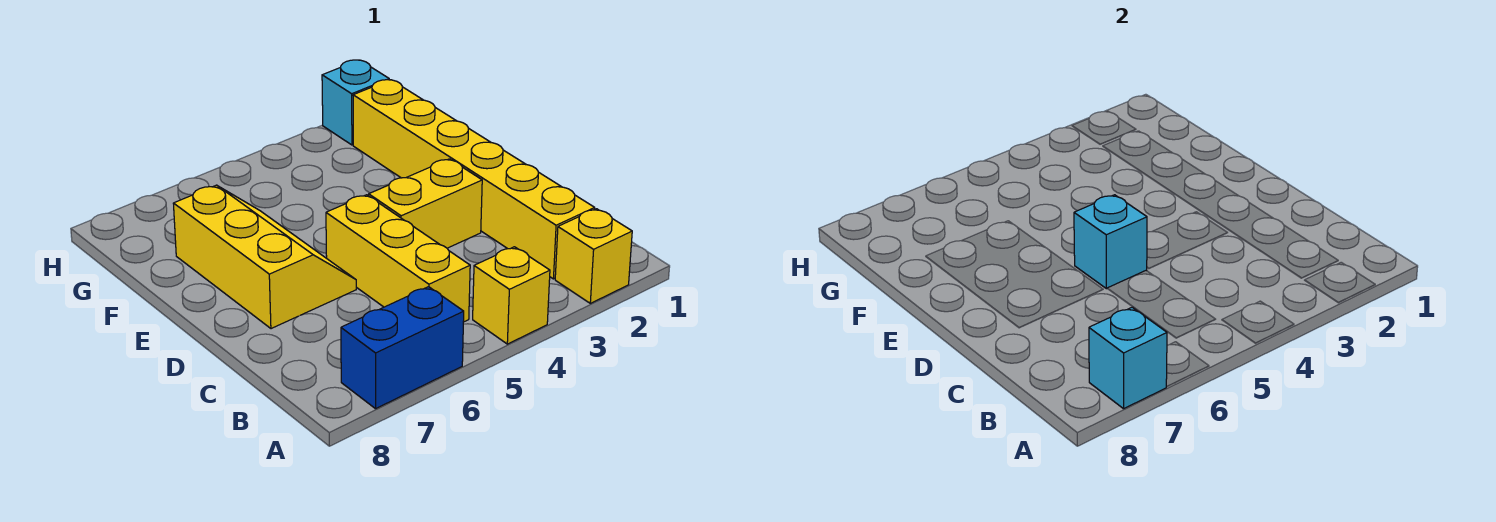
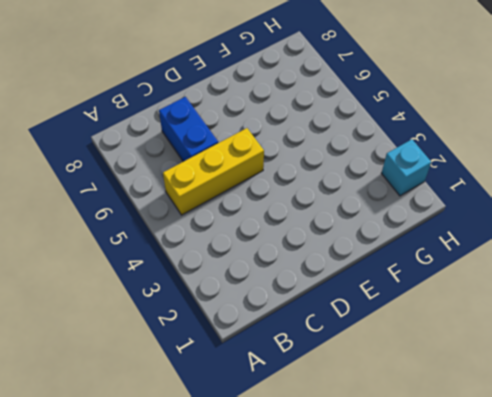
blue brick C6:C7 level 1 -> blue brick A6:A7 level 1
none -> yellow brick A2 level 1
none -> yellow brick A4 level 1

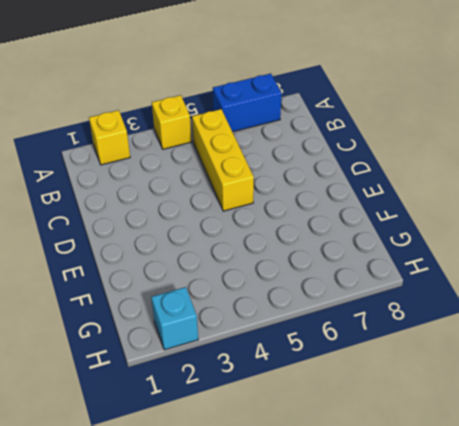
none -> yellow brick B2:G2 level 1
none -> yellow brick D3:D4 level 1

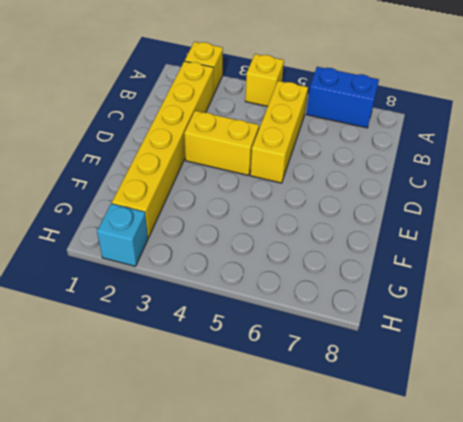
none -> yellow slope D6:F7 level 1 top 7
none -> cyan brick A7 level 2

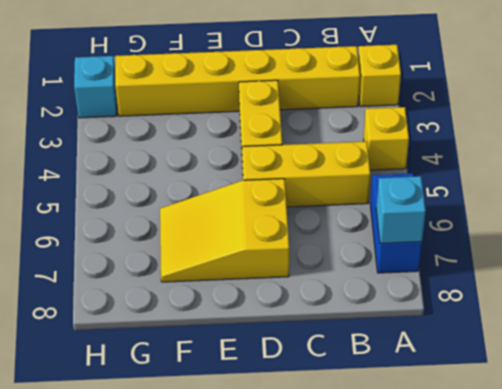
yellow slope D6:F7 level 1 top D -> yellow slope D6:F7 level 1 top 7
none -> cyan brick D5 level 2

